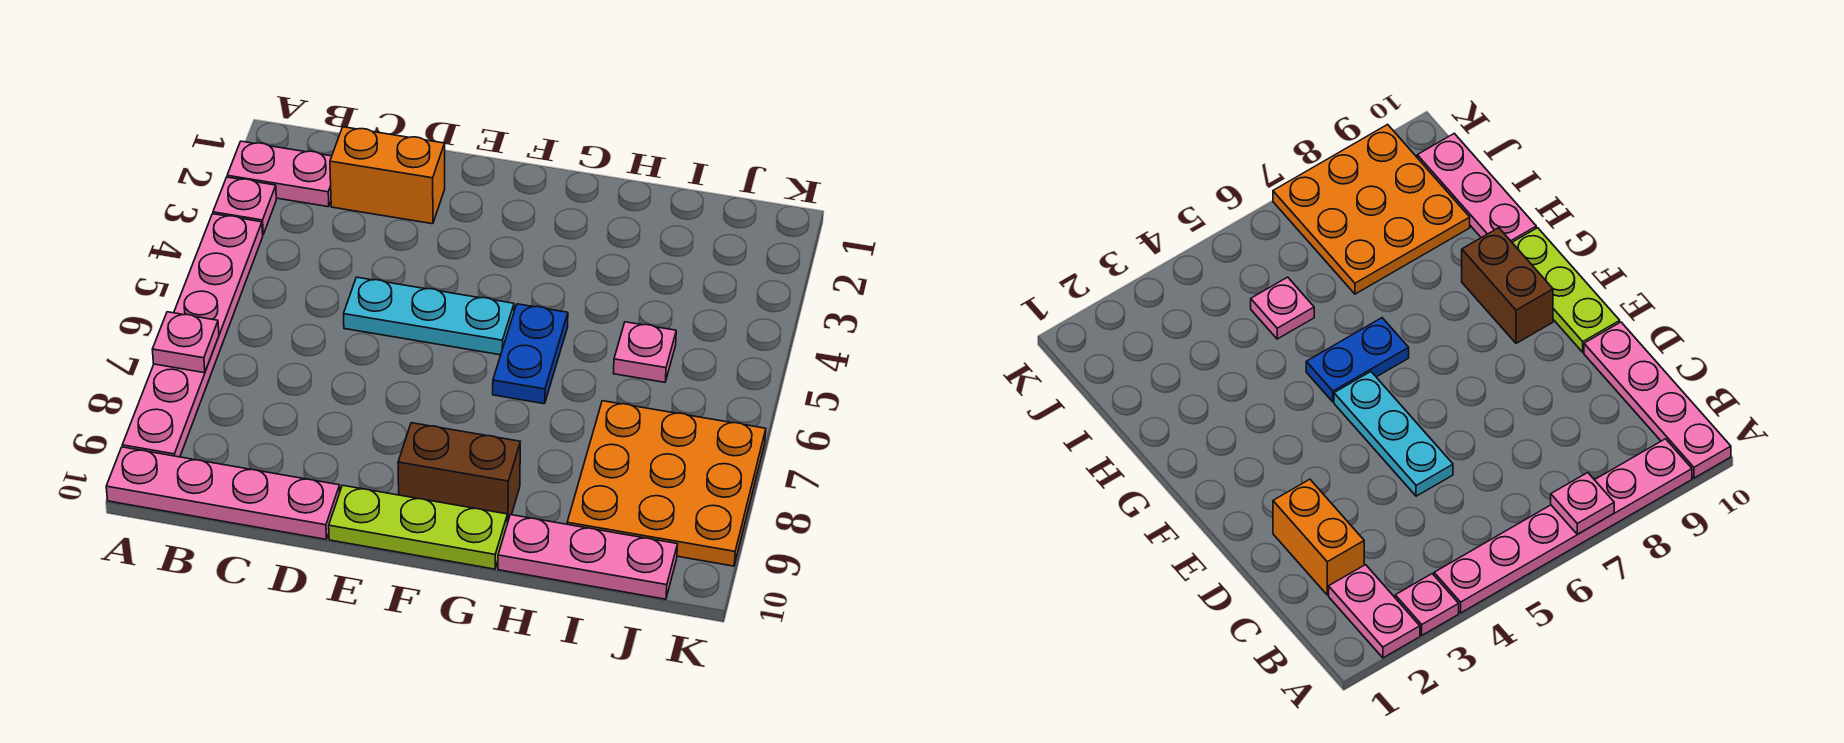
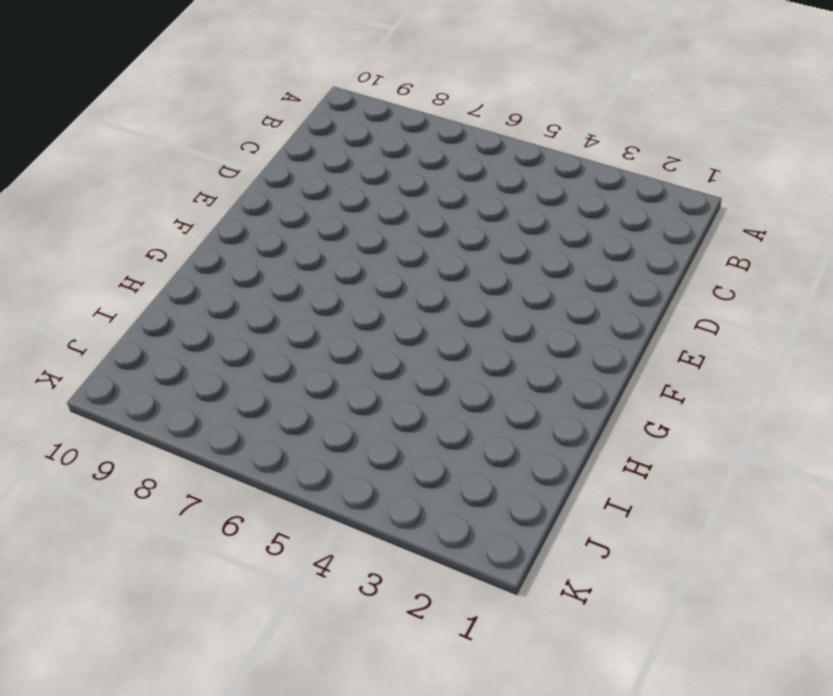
none -> pink plate A2:B2 level 1
none -> pink plate A3 level 1
none -> pink plate A4:A9 level 1

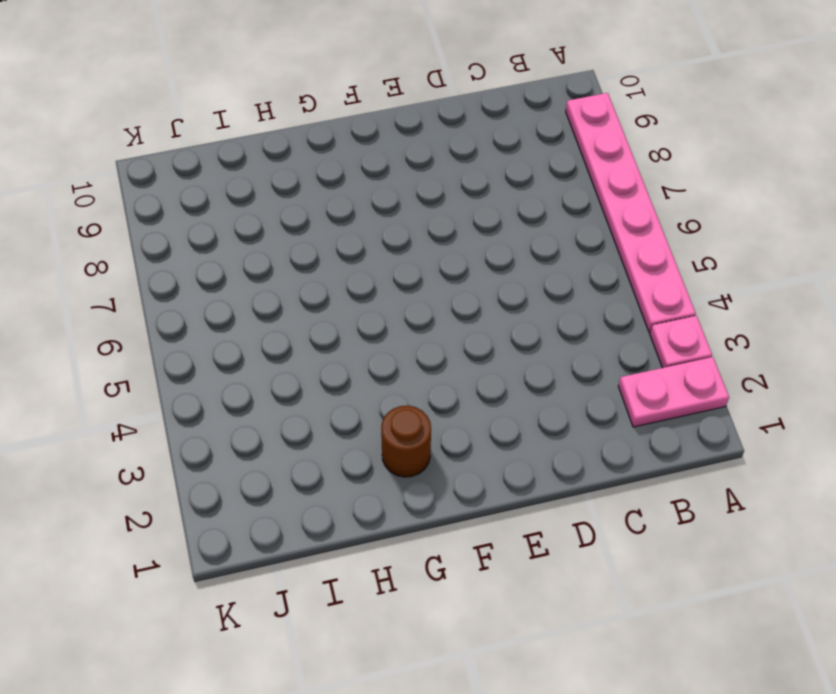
brown round brick G2 level 1 -> none
none -> pink plate A10:D10 level 1
none -> orange brick C2:D2 level 1
none -> cyan plate D5:F5 level 1

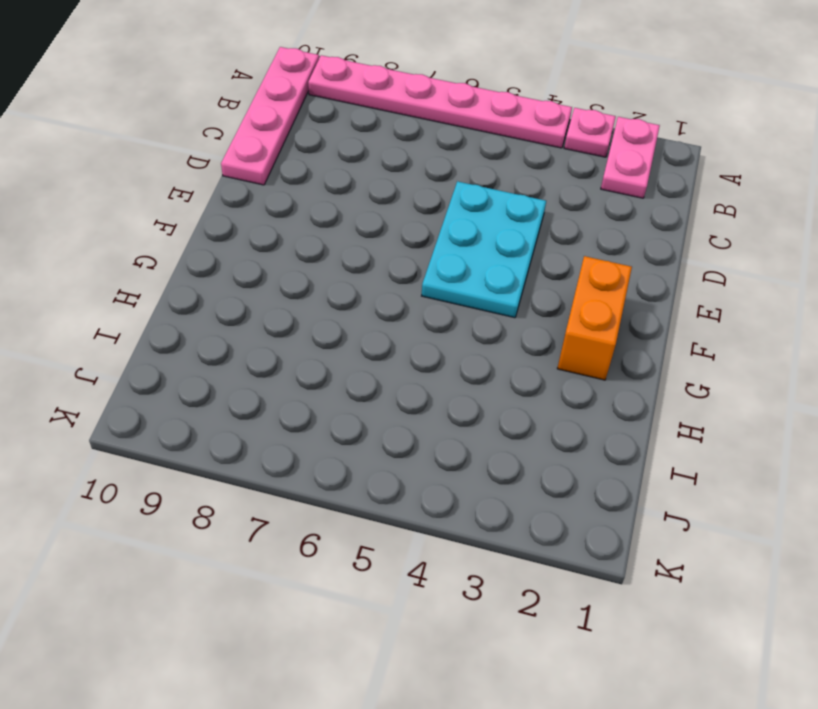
cyan plate D4:F5 level 1 -> cyan plate D5:F5 level 1
orange brick F2:G2 level 1 -> orange brick C2:D2 level 1
none -> lime plate E10:G10 level 1
none -> brown brick F9:G9 level 1
none -> blue plate G5:G6 level 1

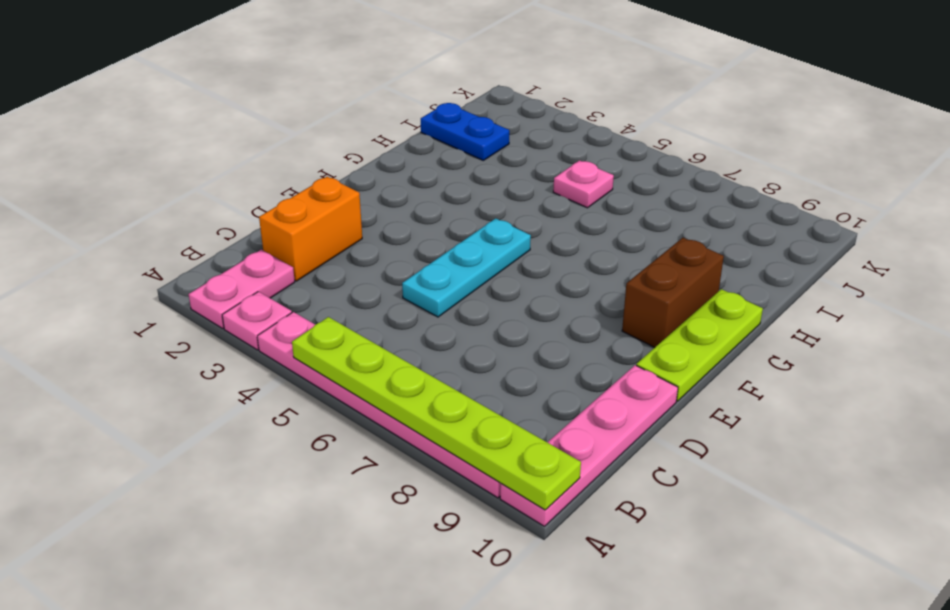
lime plate A5:A10 level 2 -> pink plate A7 level 2
blue plate I1:I2 level 1 -> blue plate G5:G6 level 1
none -> pink plate H10:J10 level 1
none -> orange plate I7:K9 level 1

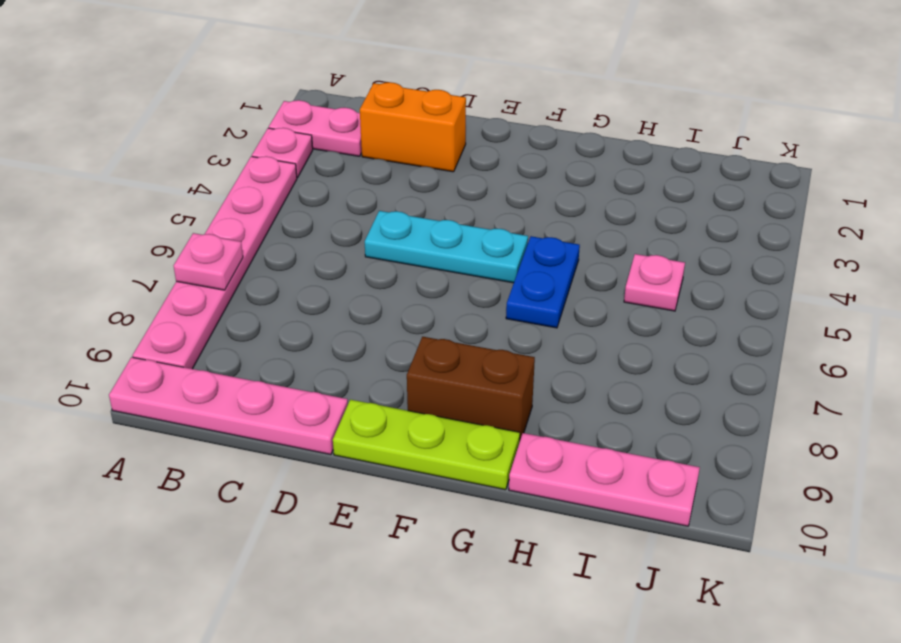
none -> orange plate I7:K9 level 1

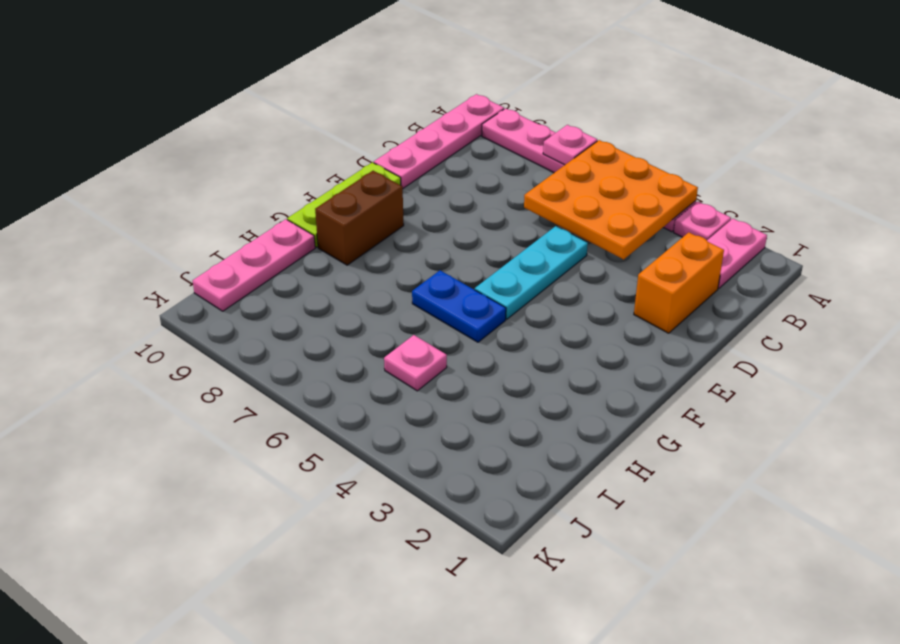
orange plate A4:C6 level 2 -> orange plate I7:K9 level 1

